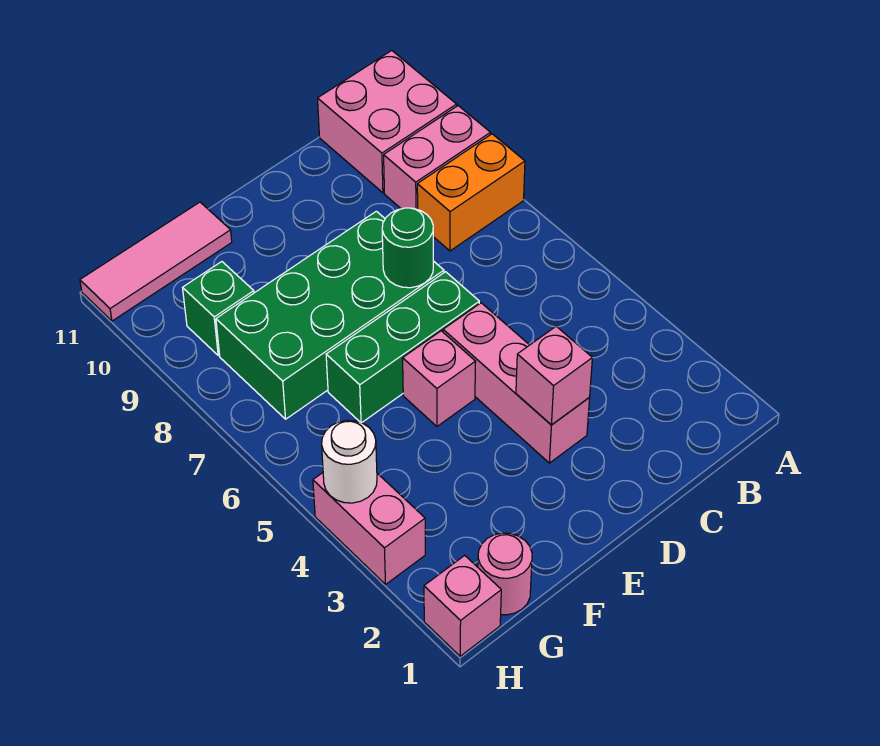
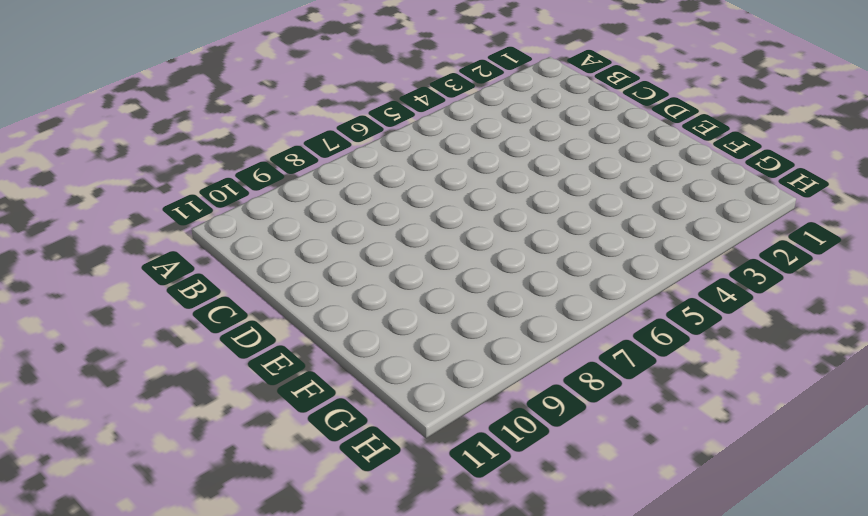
none -> orange brick A8:B8 level 1
none -> pink brick A9:B9 level 1
none -> pink brick A10:B11 level 1

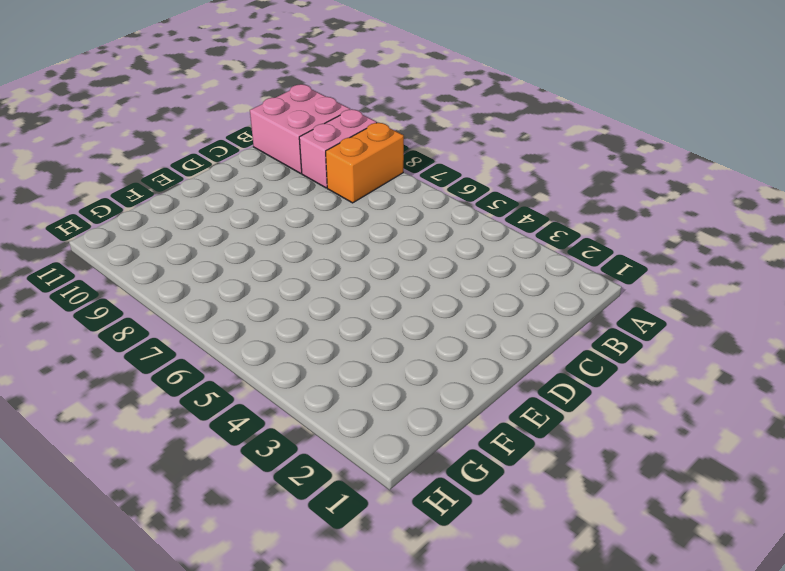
none -> pink brick D3:D5 level 1
none -> green brick D6:F6 level 1
none -> green brick D7:G8 level 1

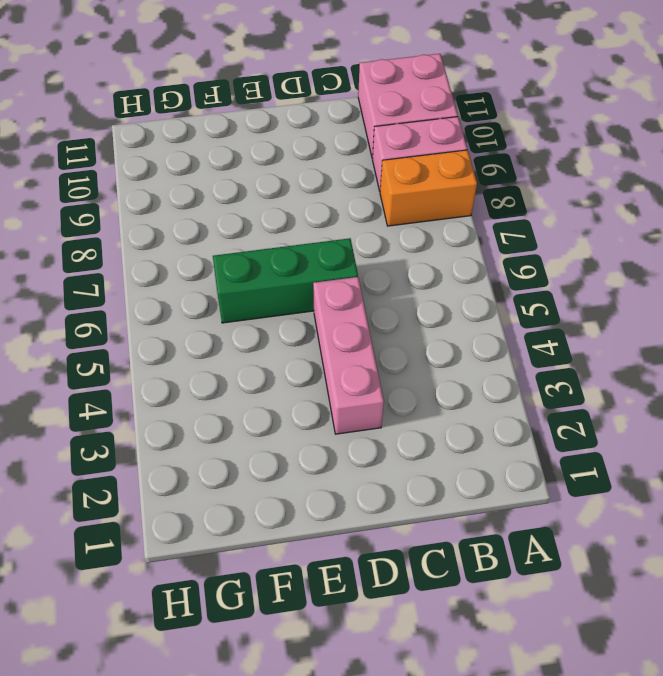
none -> green brick D7:G8 level 1
none -> pink brick E5 level 1
none -> pink tile F11:H11 level 1

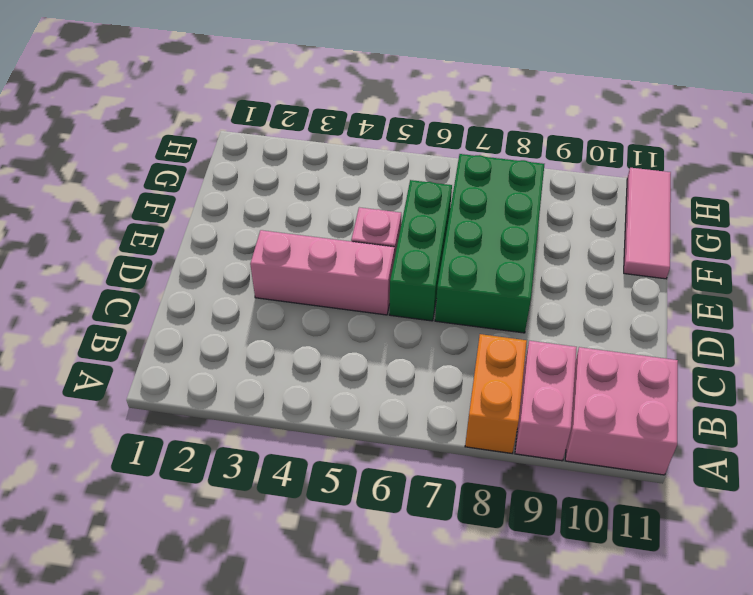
none -> pink round brick G1 level 1
none -> green brick G9 level 1
none -> pink brick H1 level 1

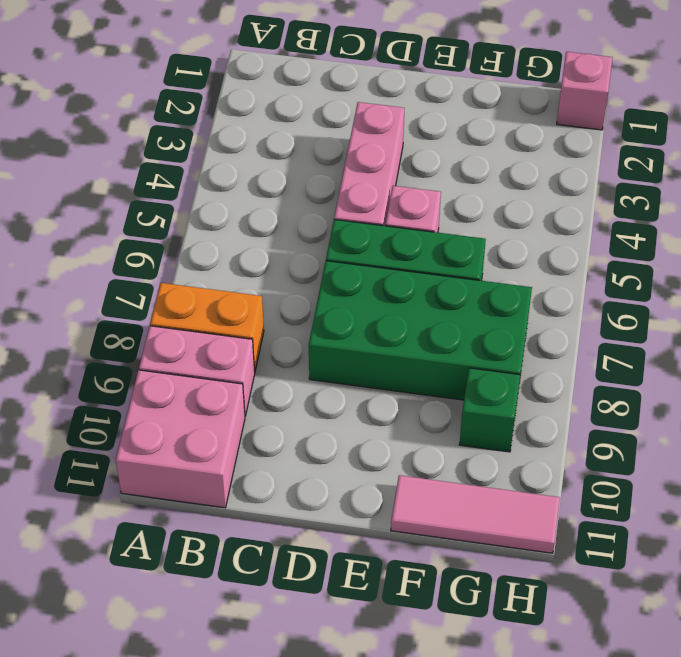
none -> pink round brick G1 level 1
none -> pink brick H3:H4 level 1
none -> pink brick D3 level 2

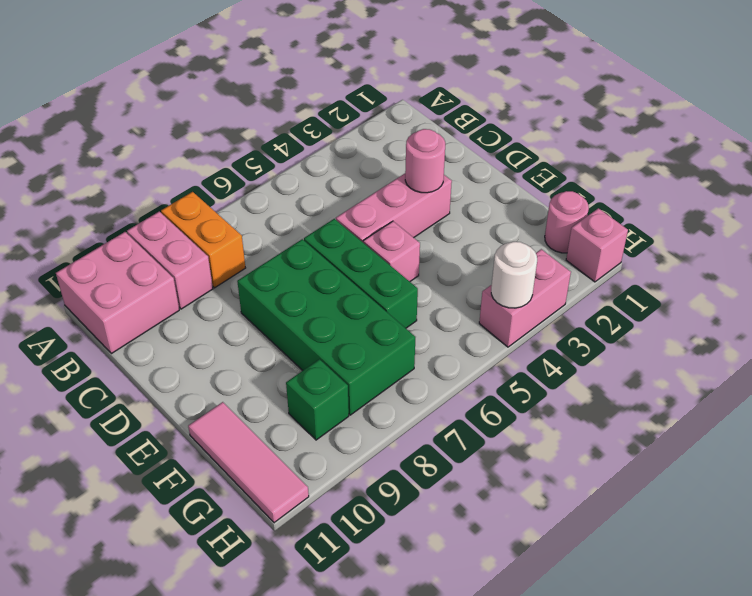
pink round brick D3 level 2 -> pink brick D3 level 2
none -> green round brick D7 level 2

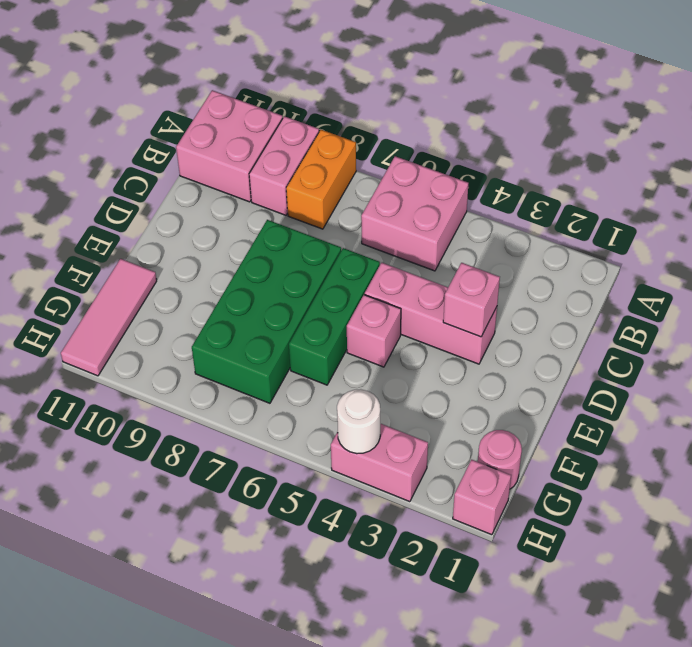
pink brick A5:B6 level 1 -> none
none -> green brick G9 level 1
none -> green round brick D7 level 2

